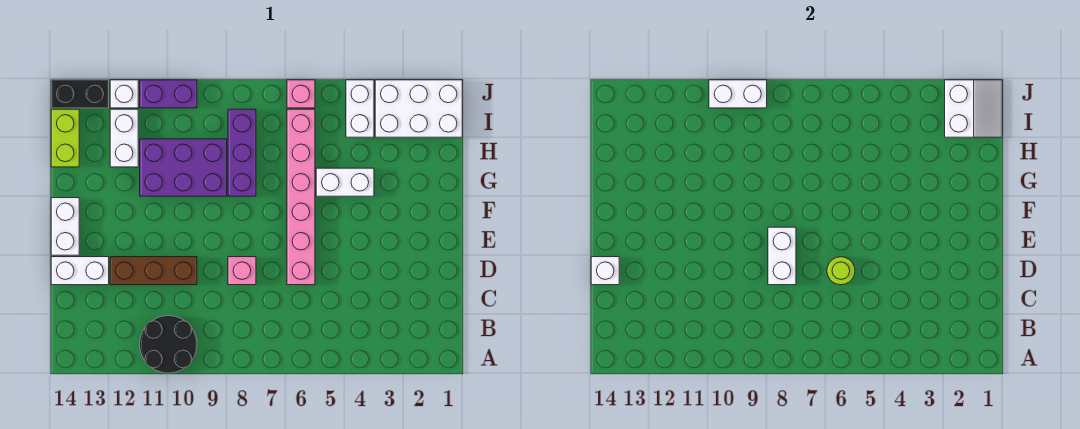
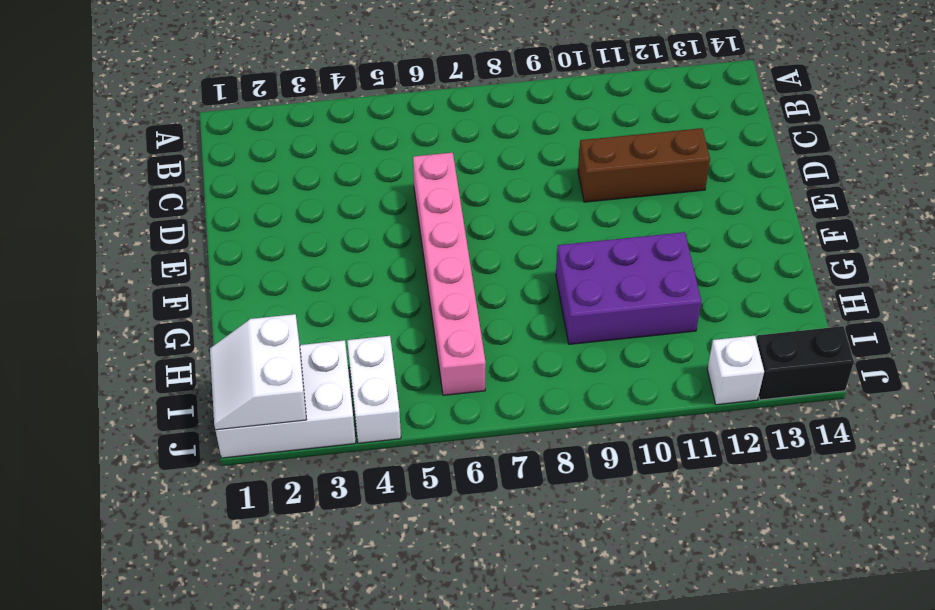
none -> black round brick A10:B11 level 1
none -> pink brick D8 level 1
none -> white brick D13:D14 level 1

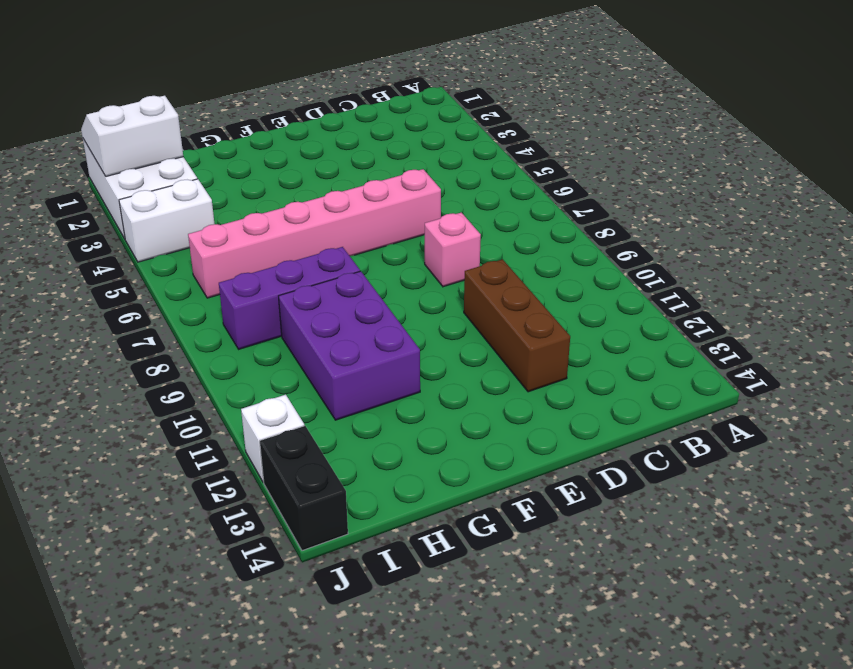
none -> black round brick A10:B11 level 1
none -> white brick D13:D14 level 1
none -> white brick E14:F14 level 1

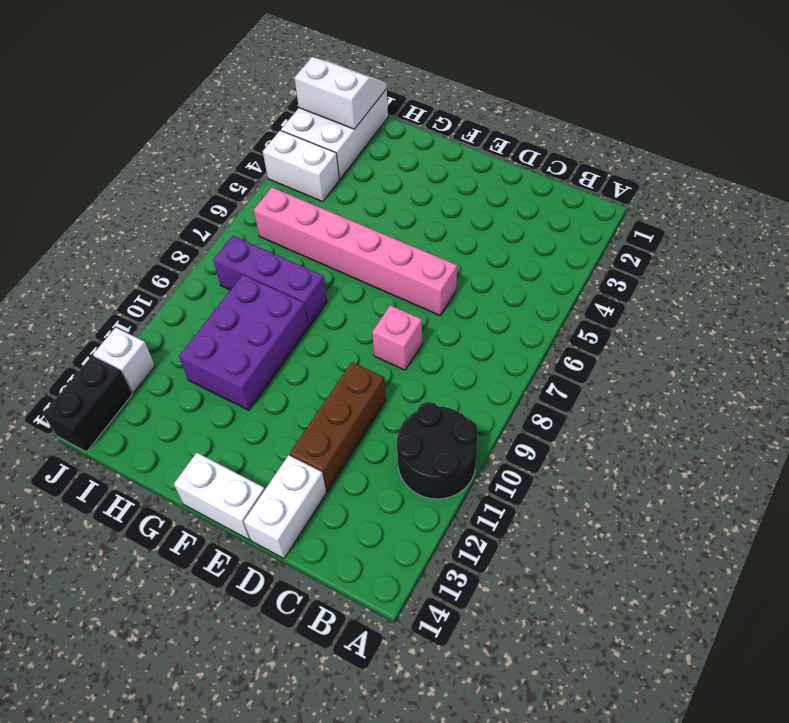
none -> white brick G4:G5 level 1
none -> white brick H12:I12 level 1
none -> lime brick H14:I14 level 1

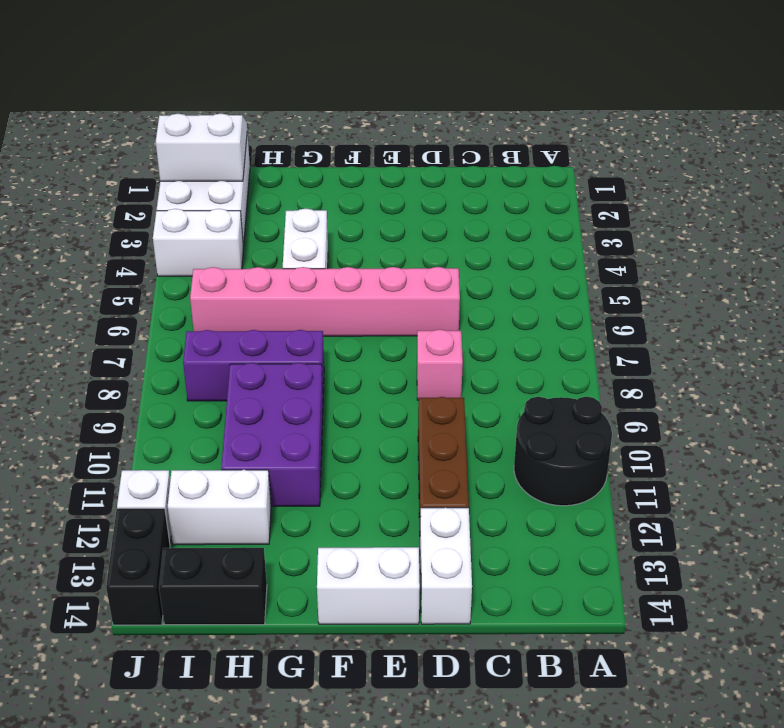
black brick H14:I14 level 1 -> lime brick H14:I14 level 1
none -> pink brick J6 level 1
none -> purple brick J10:J11 level 1
none -> lime round brick D6 level 2

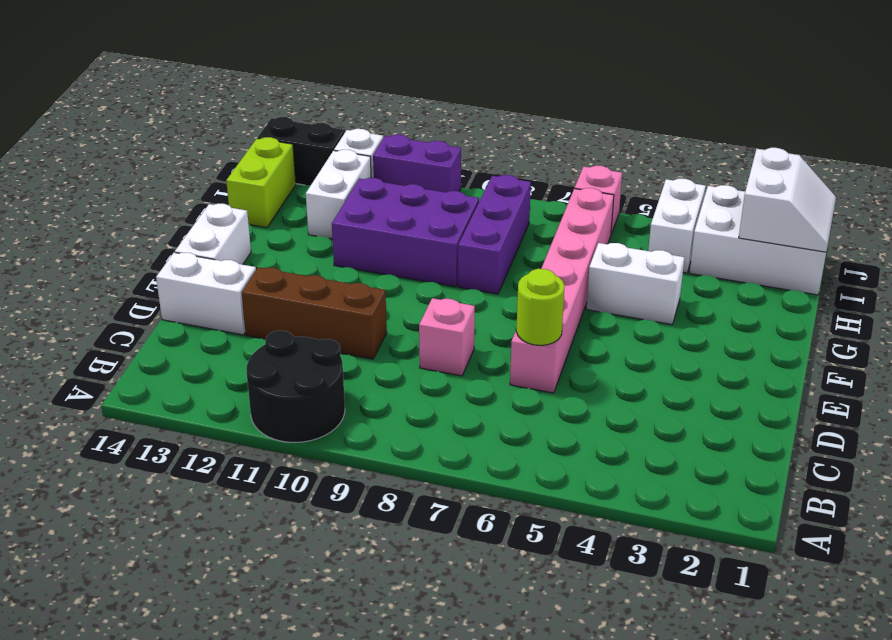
none -> white brick D8:E8 level 2
none -> white brick D14 level 2
none -> white brick J9:J10 level 2

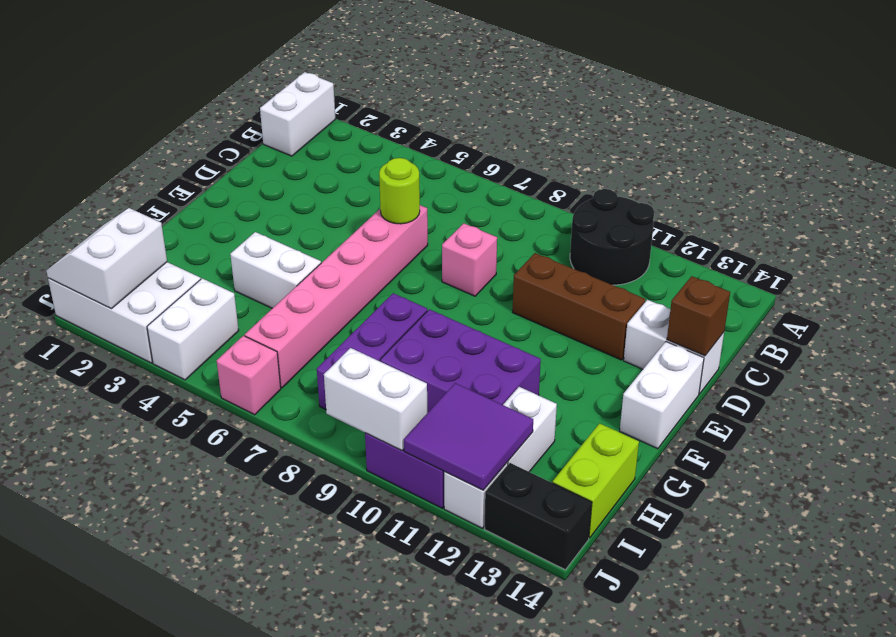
white brick A1:B1 level 1 -> white brick D8:E8 level 2
brown brick D14 level 2 -> white brick D14 level 2
purple tile I11:J12 level 2 -> none

